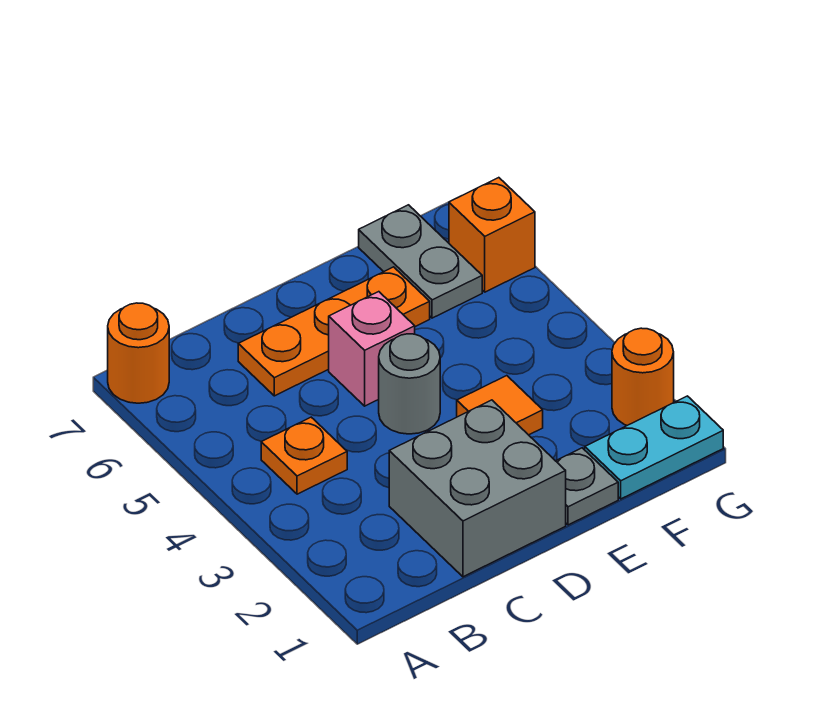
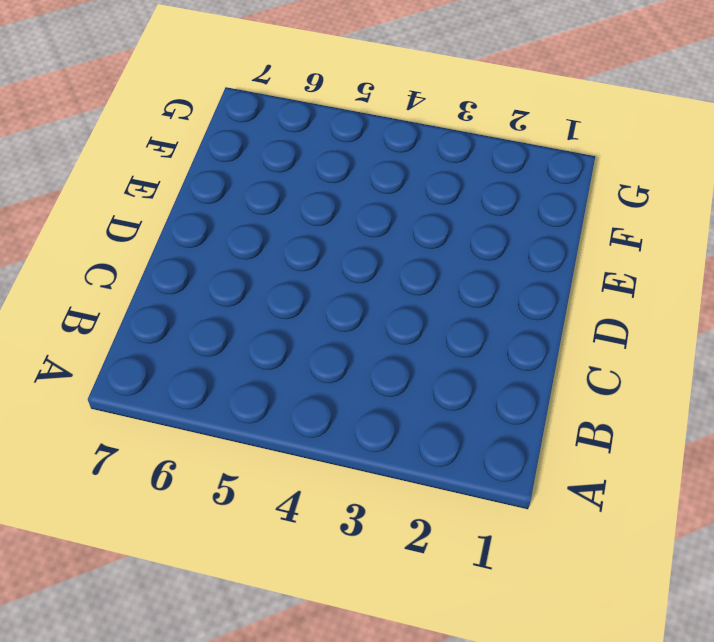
none -> orange round brick A7 level 1
none -> orange plate B4 level 1
none -> grey brick C1:D2 level 1

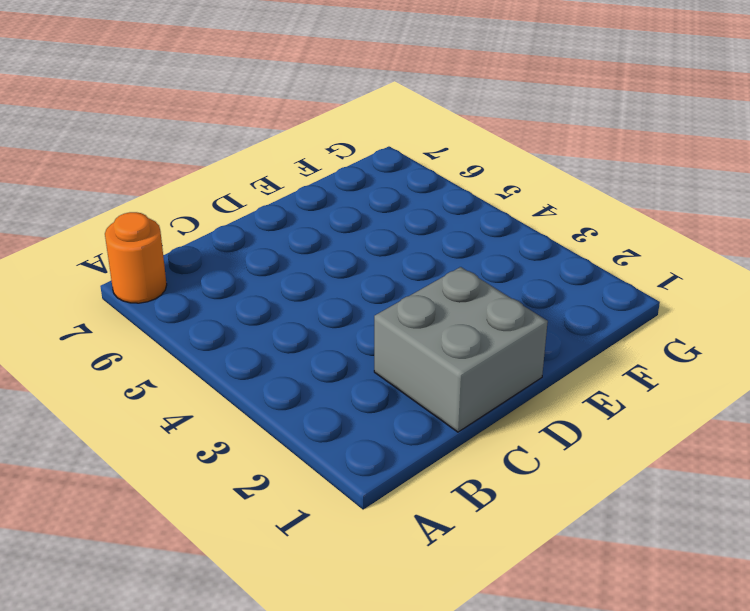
none -> orange plate B4 level 1
none -> orange plate C6:E6 level 1
none -> grey round brick D4 level 1

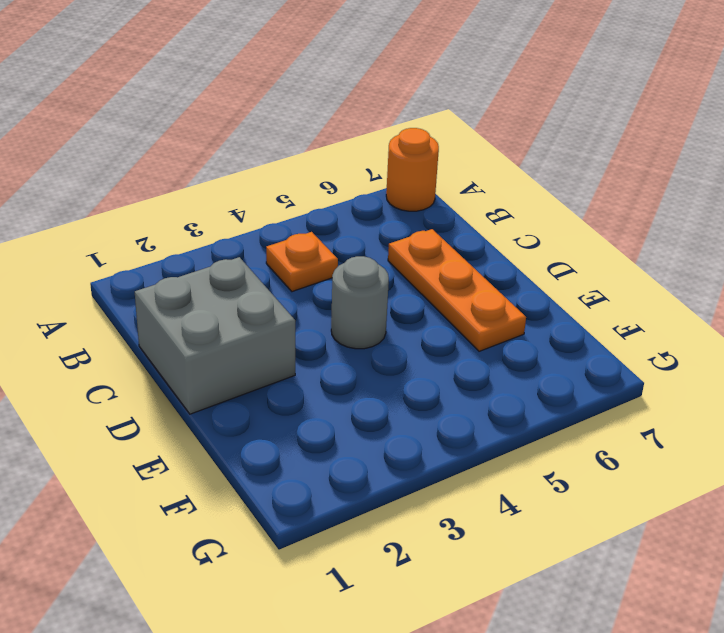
none -> pink brick D5 level 1
none -> grey plate E1 level 1
none -> orange tile E3 level 1

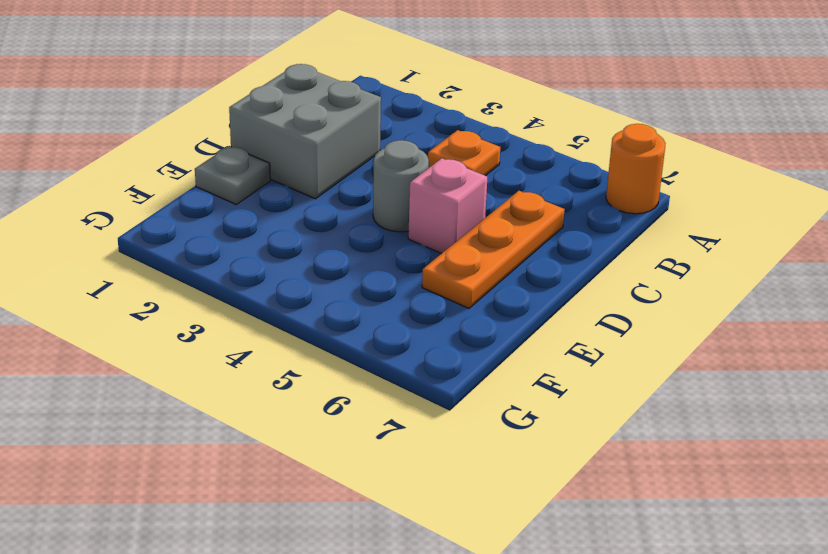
none -> orange tile E3 level 1
none -> cyan plate F1:G1 level 1
none -> grey plate F6:F7 level 1

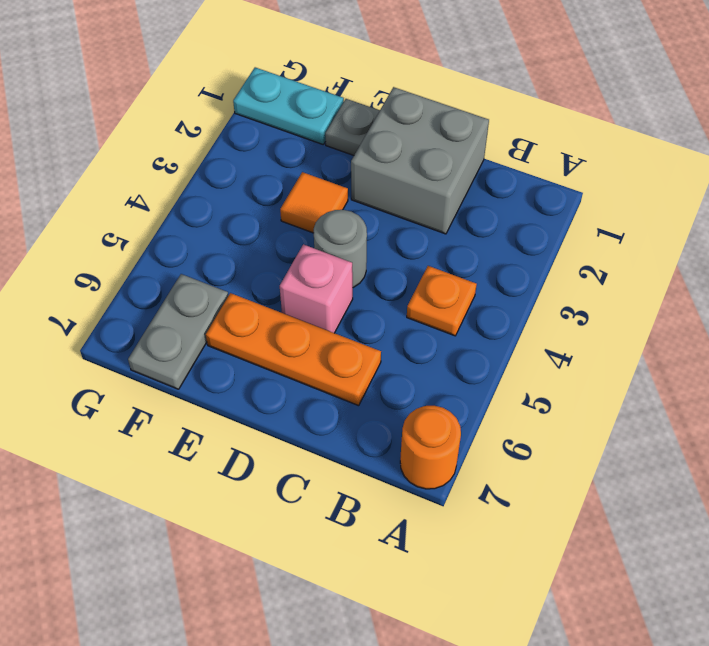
none -> orange round brick G2 level 1
none -> orange brick G6 level 1

